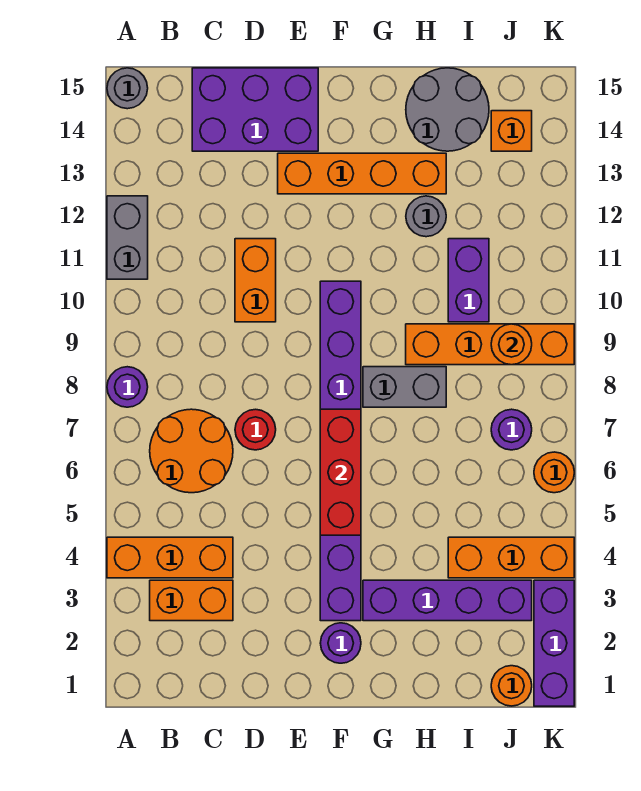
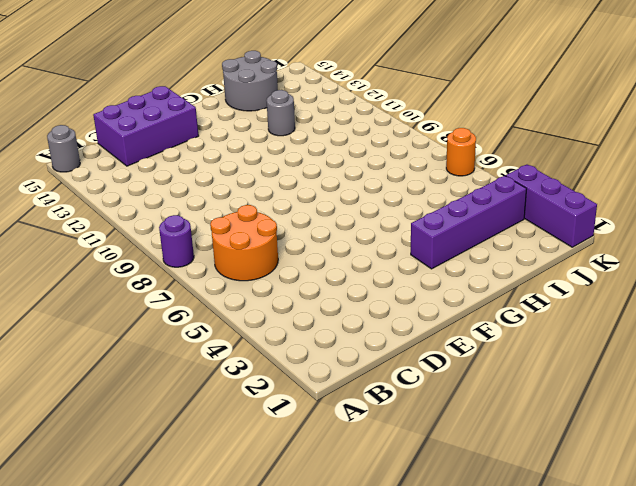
none -> orange brick A4:C4 level 1
none -> grey brick A11:A12 level 1
none -> orange brick B3:C3 level 1

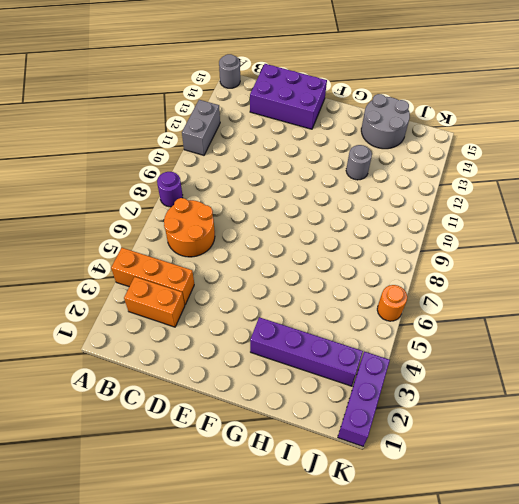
none -> red round brick D7 level 1
none -> orange brick D10:D11 level 1
none -> orange brick E13:H13 level 1

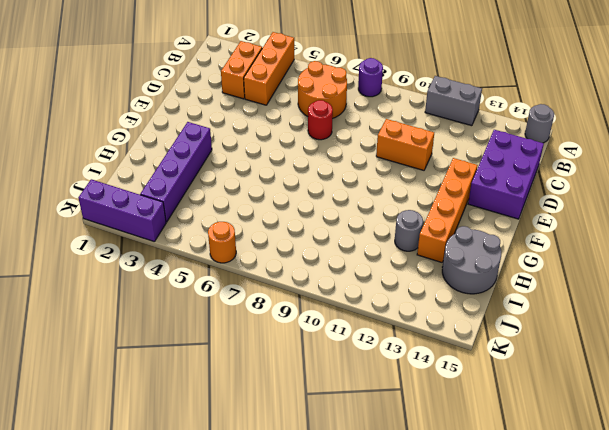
none -> purple round brick F2 level 1
none -> purple brick F3:F10 level 1
none -> grey brick G8:H8 level 1

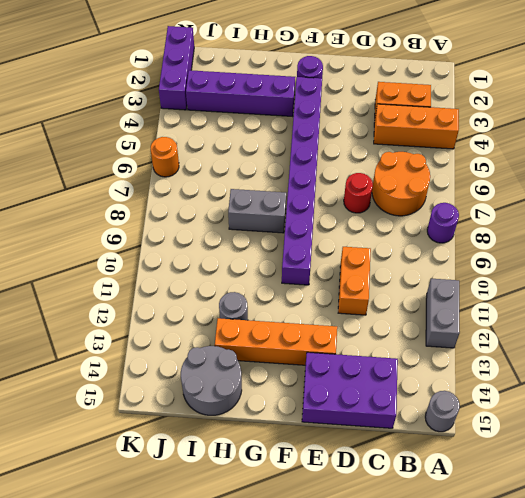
none -> orange brick H9:K9 level 1
none -> orange brick I4:K4 level 1
none -> purple brick I10:I11 level 1

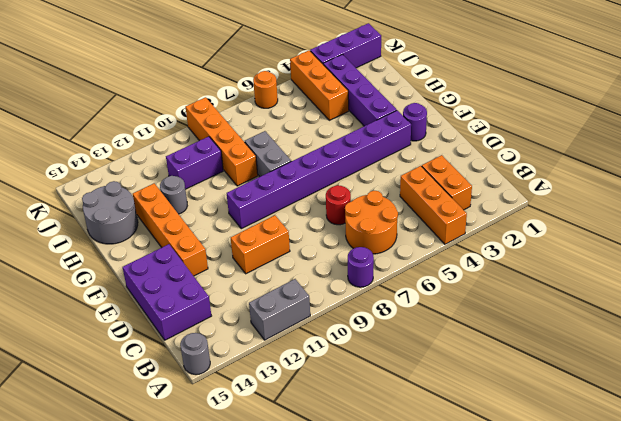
none -> orange round brick J1 level 1
none -> purple round brick J7 level 1
none -> orange brick J14 level 1

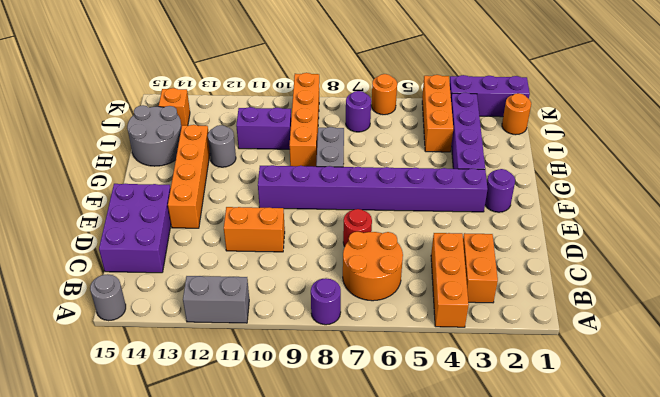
none -> red brick F5:F7 level 2
none -> orange round brick J9 level 2

